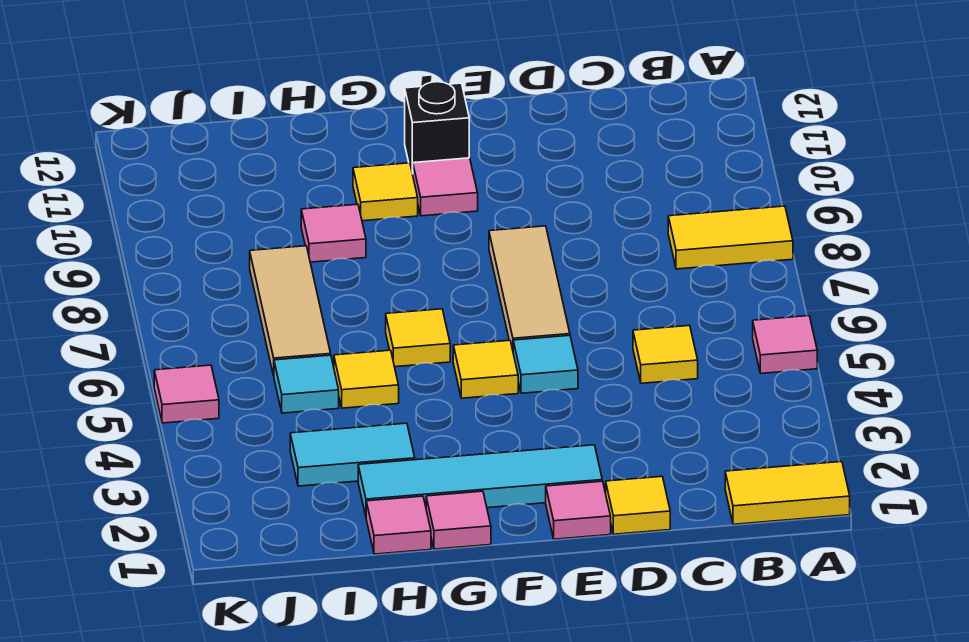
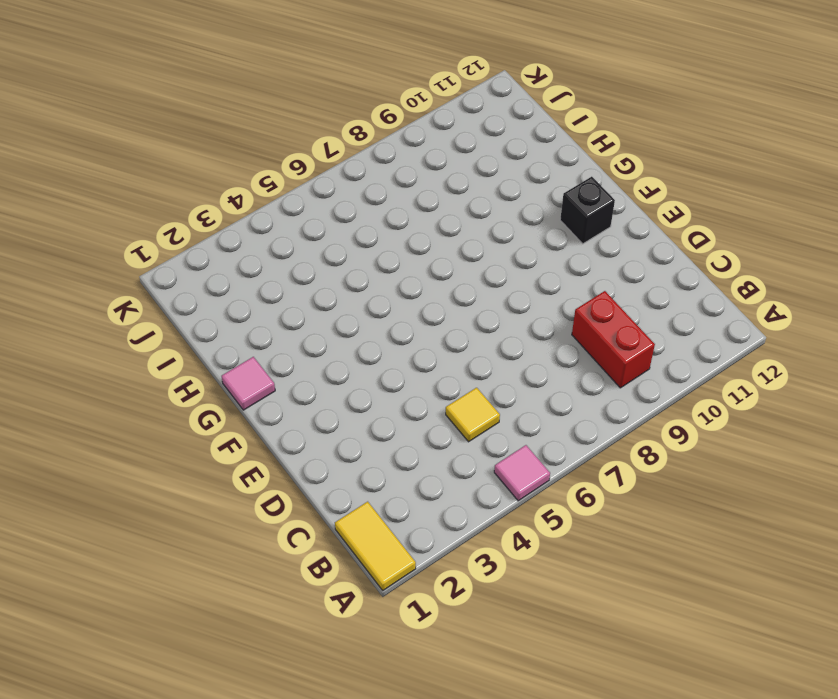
red brick B9:C9 level 1 -> none
none -> yellow tile A8:B8 level 1
none -> yellow tile D1 level 1
none -> pink tile E1 level 1

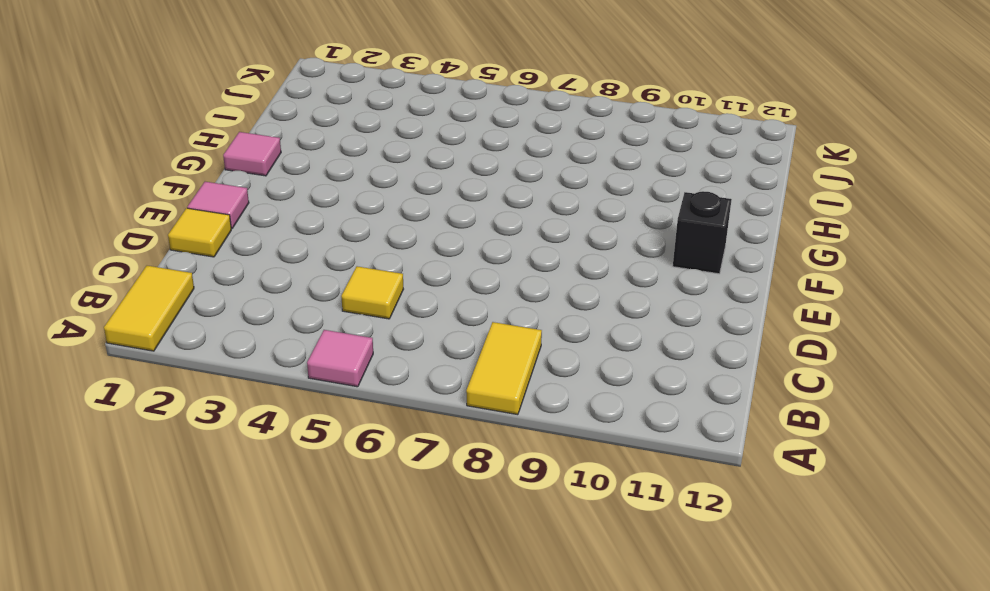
none -> cyan tile E2:H2 level 1
none -> cyan tile E5 level 1
none -> tan tile E6:E8 level 1

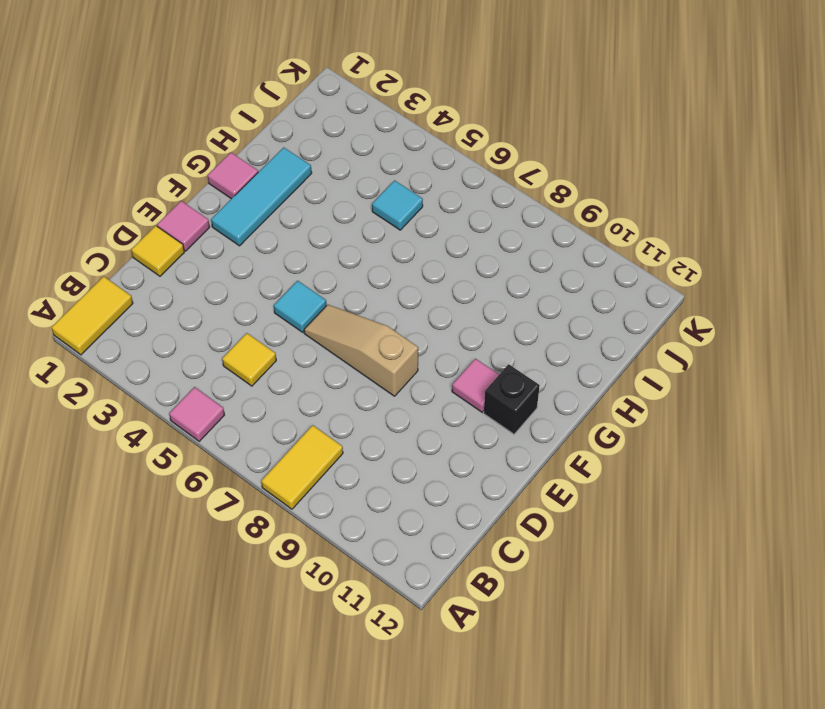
tan slope E6:E8 level 1 top 8 -> tan tile E6:E8 level 1
cyan tile F2:H2 level 1 -> cyan tile E2:H2 level 1
none -> yellow tile F5 level 1
none -> yellow tile G6 level 1
none -> yellow tile G10 level 1

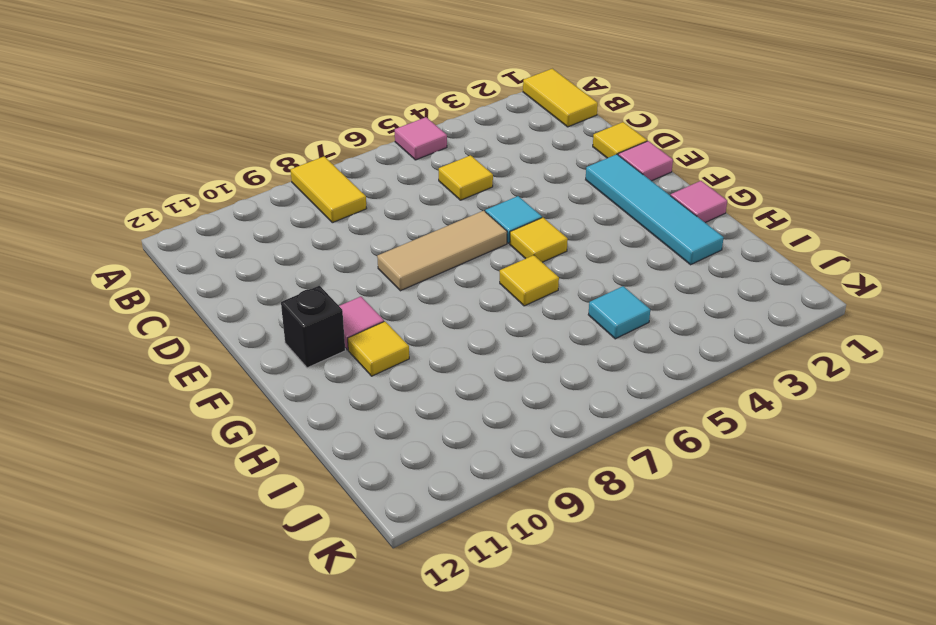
none -> pink tile H1 level 1
none -> cyan tile H3:I3 level 1
none -> yellow tile H5 level 1

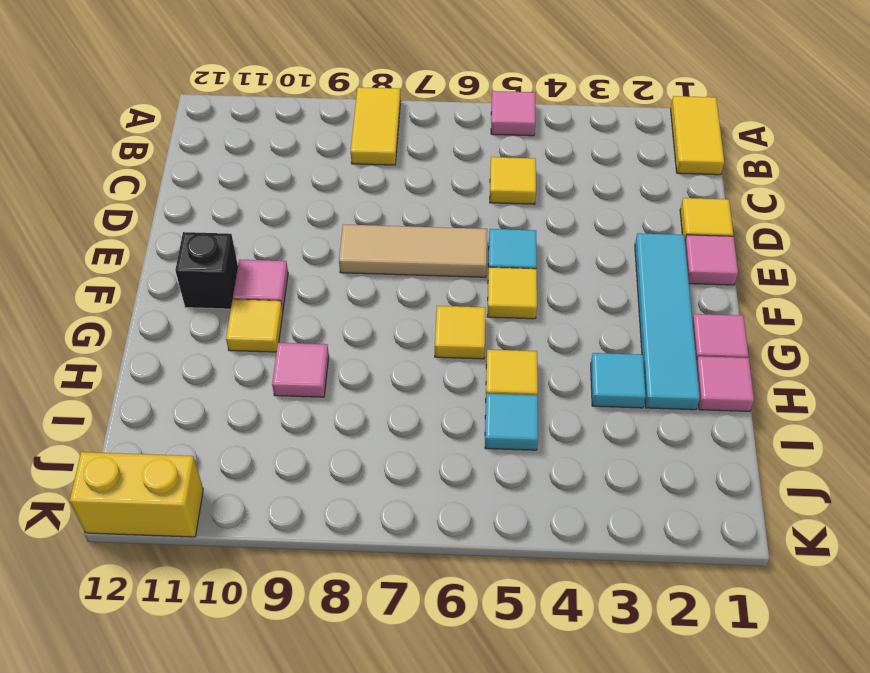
cyan tile H3 level 1 -> cyan tile H3:I3 level 1
yellow brick K11:K12 level 1 -> none
none -> tan tile I6:I8 level 1
none -> pink tile K5 level 1

